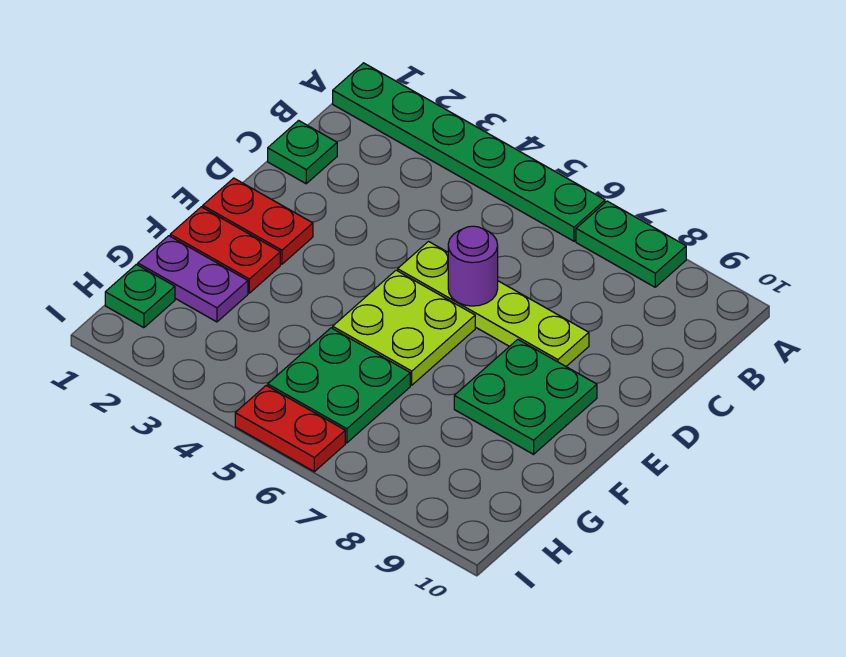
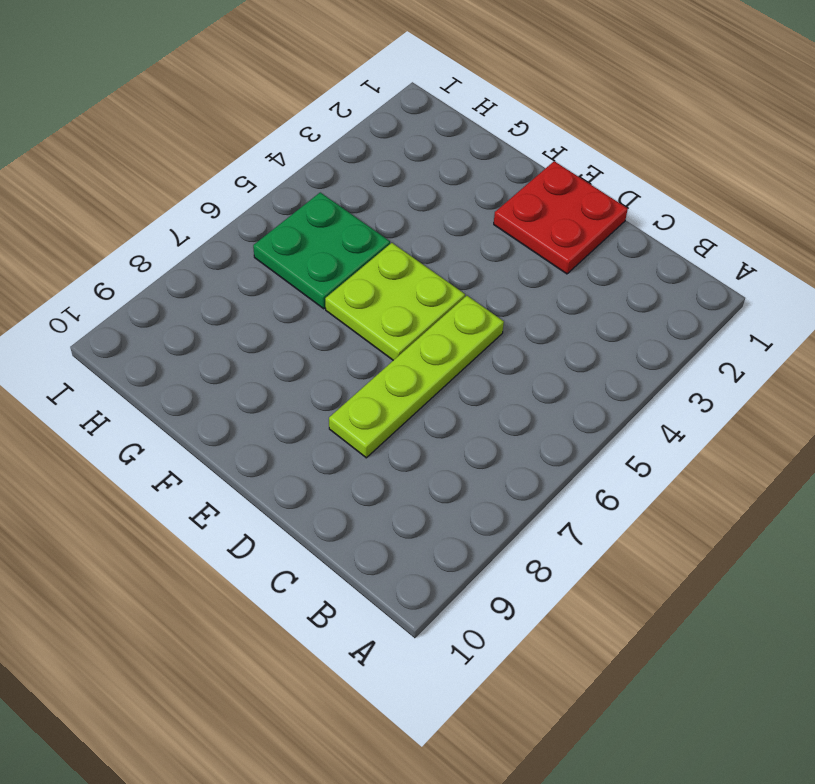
red plate D1:E2 level 1 -> red plate E1:E2 level 1
none -> green plate A1:A6 level 1
none -> green plate A7:A8 level 1
none -> green plate C1 level 1

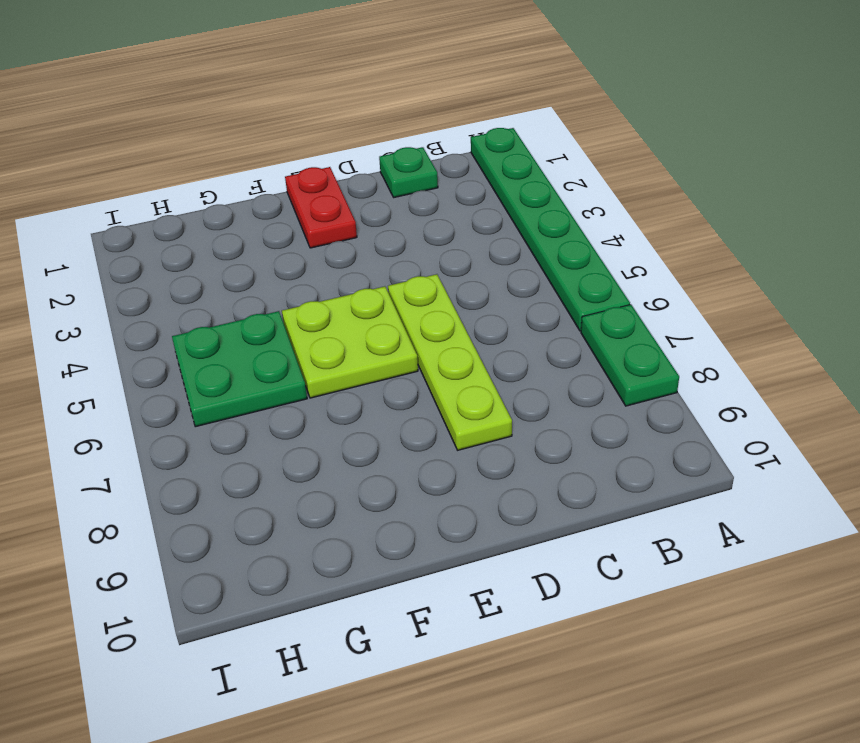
none -> green plate E8:F9 level 1
none -> red plate F1:F2 level 1
none -> purple plate G1:G2 level 1

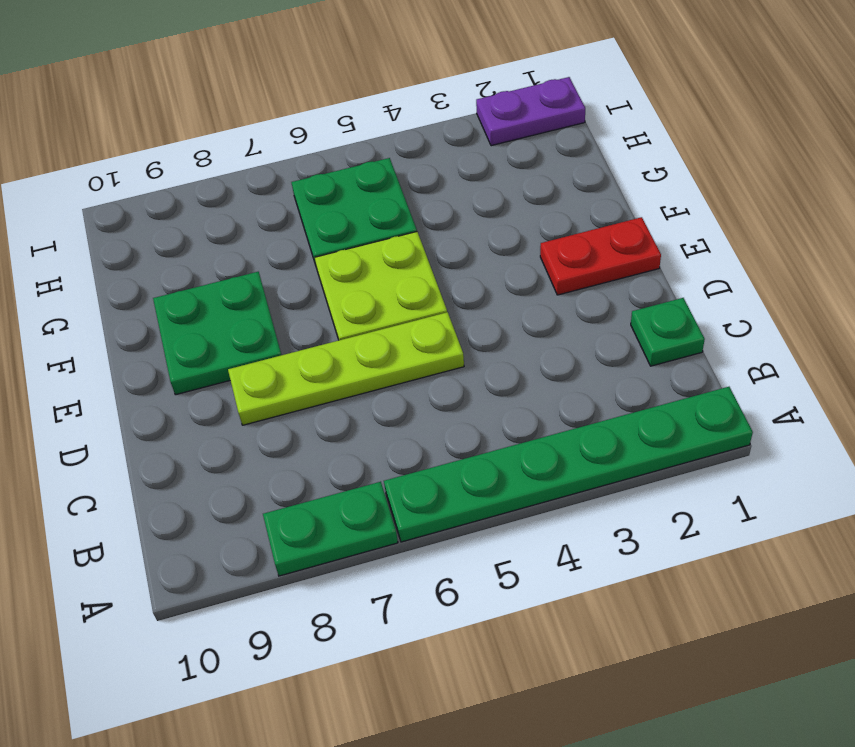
purple plate I1:I2 level 1 -> purple plate G1:G2 level 1
none -> red plate F1:F2 level 1
none -> green plate H1 level 1
none -> red plate I5:I6 level 1

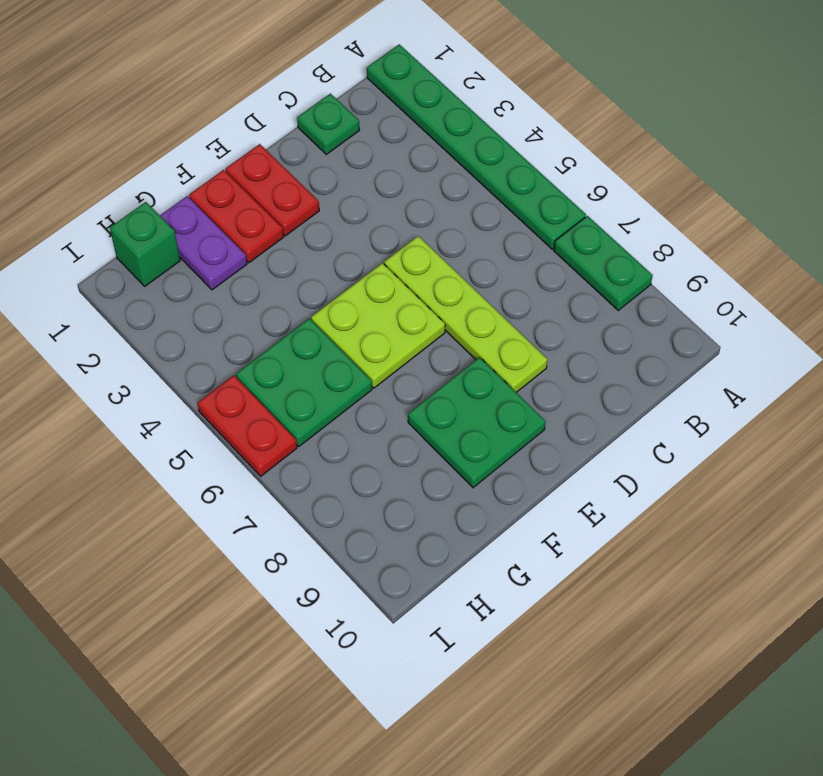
green brick H1 level 1 -> green plate H1 level 1
none -> purple round brick D6 level 2

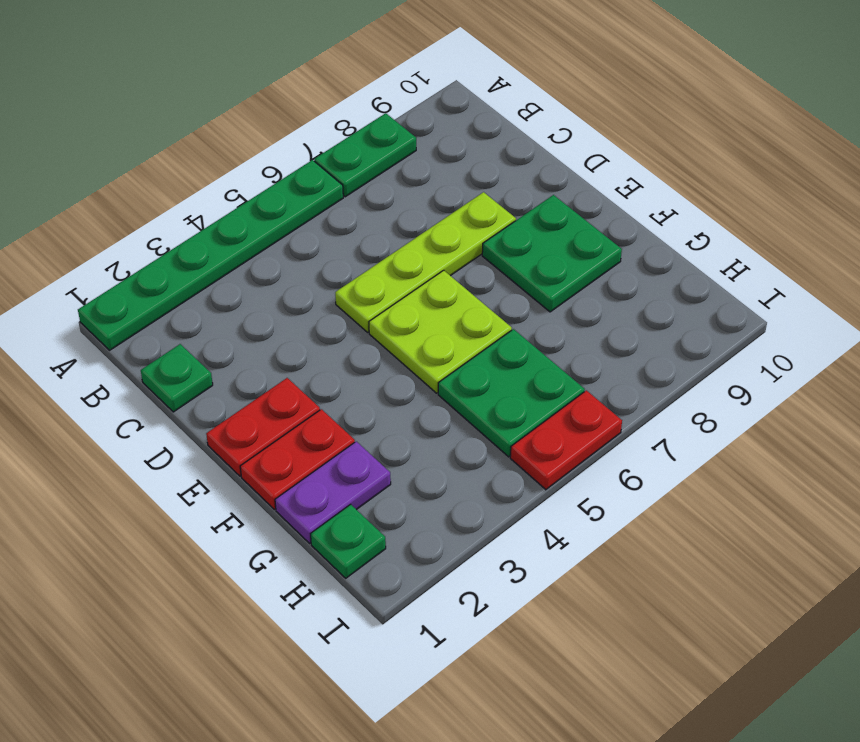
none -> purple round brick D6 level 2

